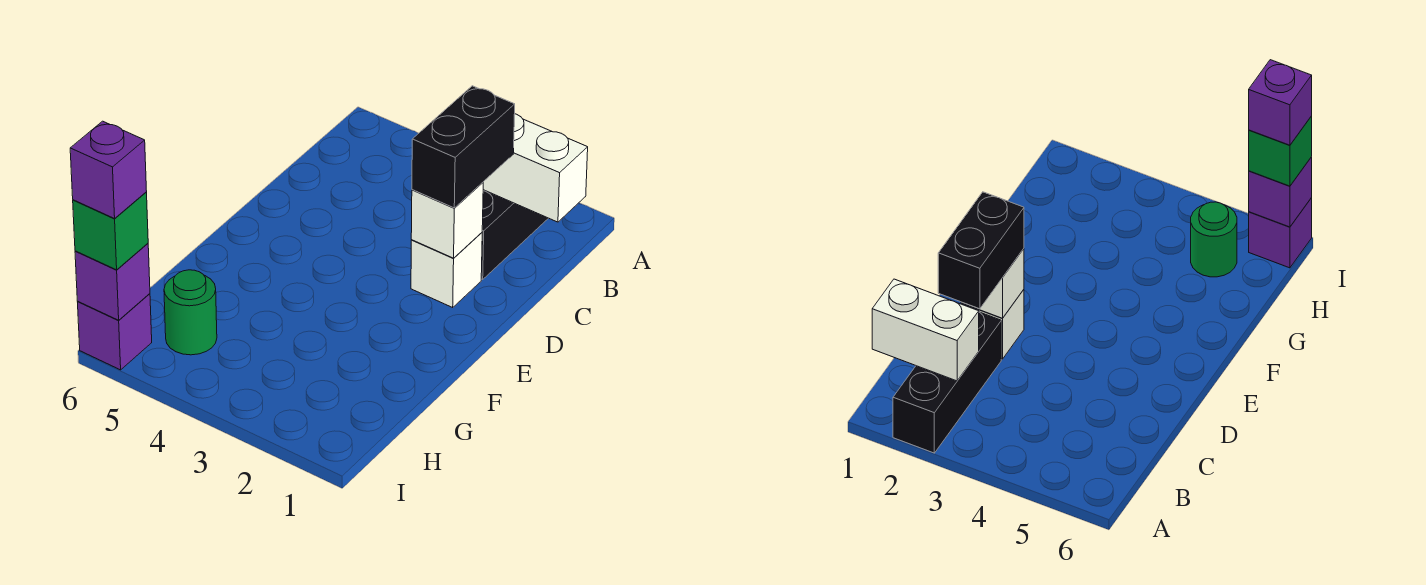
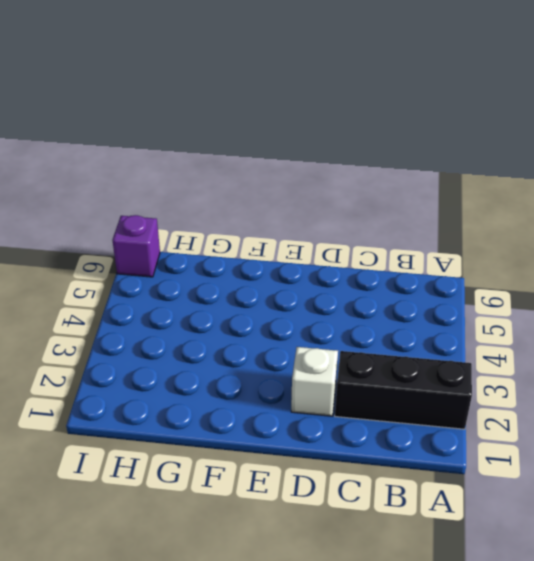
none -> green round brick H5 level 1
none -> white brick B1:B2 level 2

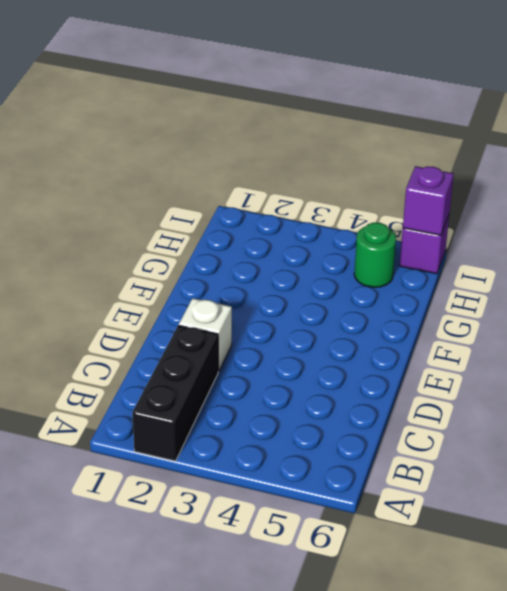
none -> white brick B1:B2 level 2
none -> white brick D2 level 2

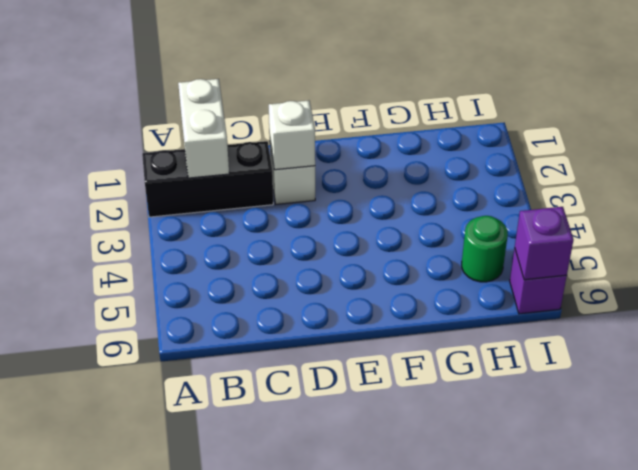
none -> black brick C2:D2 level 3
none -> green brick I6 level 3

